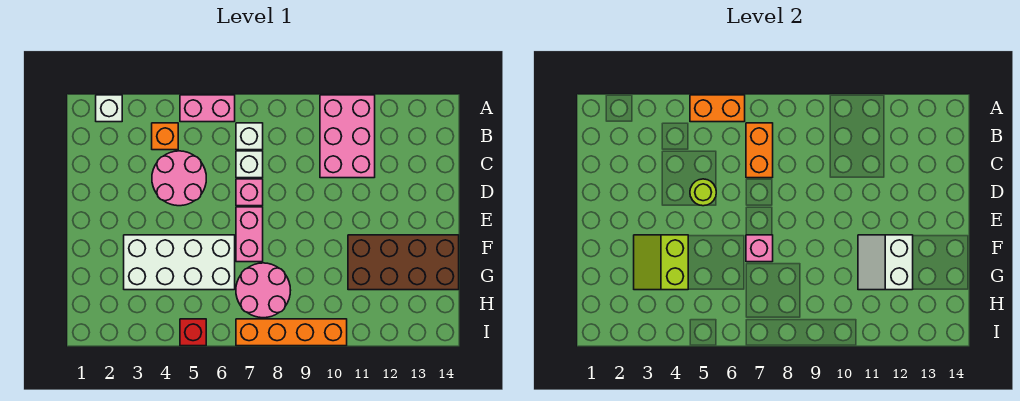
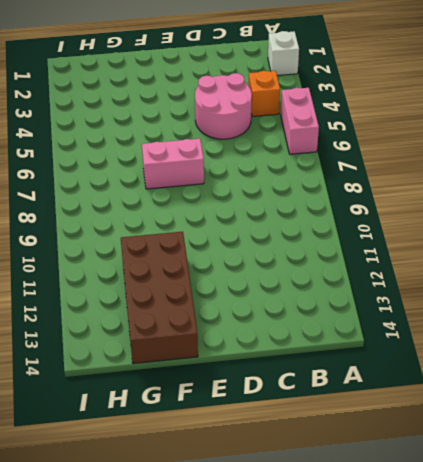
none -> pink brick A10:C11 level 1
none -> white brick B7 level 1
none -> white brick C7 level 1

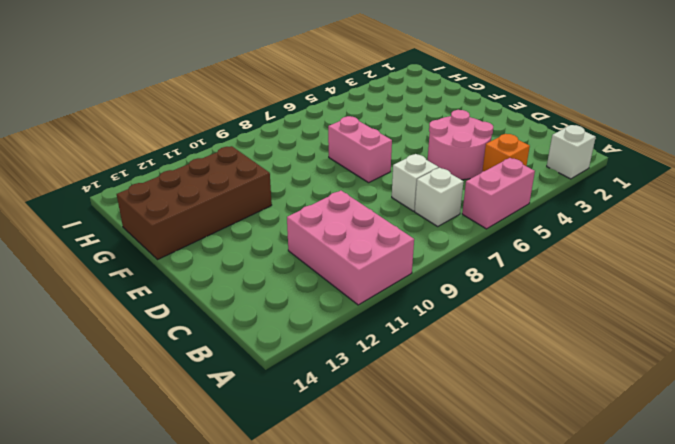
none -> pink brick D7 level 1
none -> white brick F3:G6 level 1
none -> pink round brick G7:H8 level 1

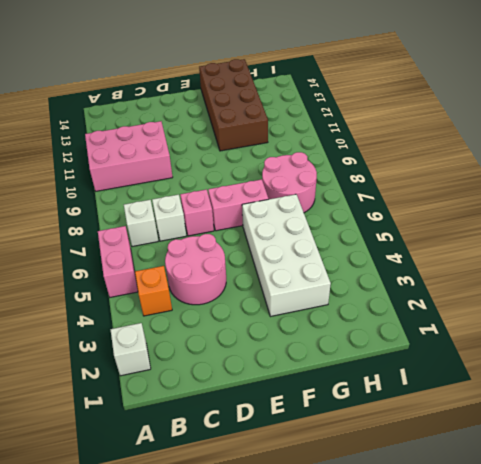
none -> red brick I5 level 1
none -> orange brick I7:I10 level 1
none -> orange brick A5:A6 level 2

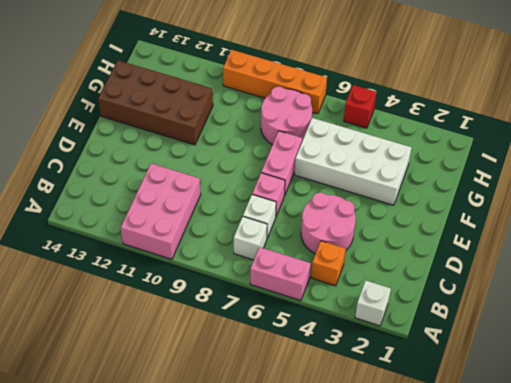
none -> orange brick A5:A6 level 2
none -> orange brick B7:C7 level 2
none -> lime round brick D5 level 2

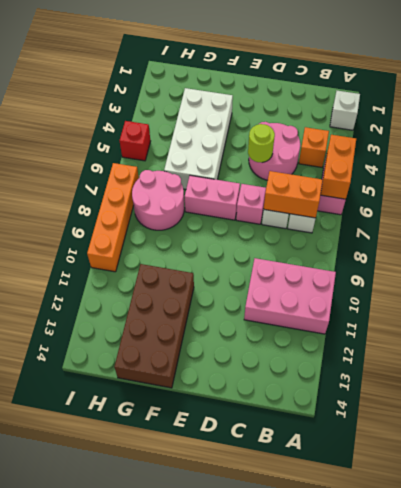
none -> lime slope F3:G4 level 2 top 4
none -> pink brick F7 level 2
none -> white slope F11:G12 level 2 top 12

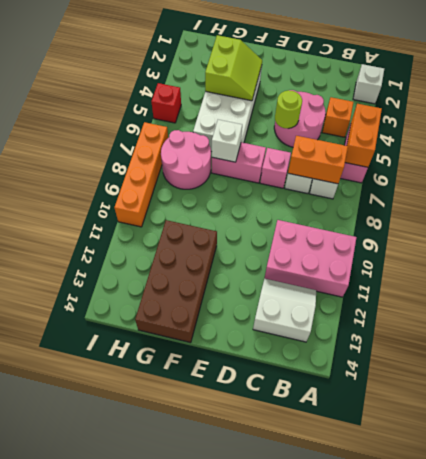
white slope B12:C13 level 1 top 13 -> white slope F11:G12 level 2 top 12
lime slope F3:G4 level 2 top G -> lime slope F3:G4 level 2 top 4
white brick F7 level 2 -> pink brick F7 level 2

